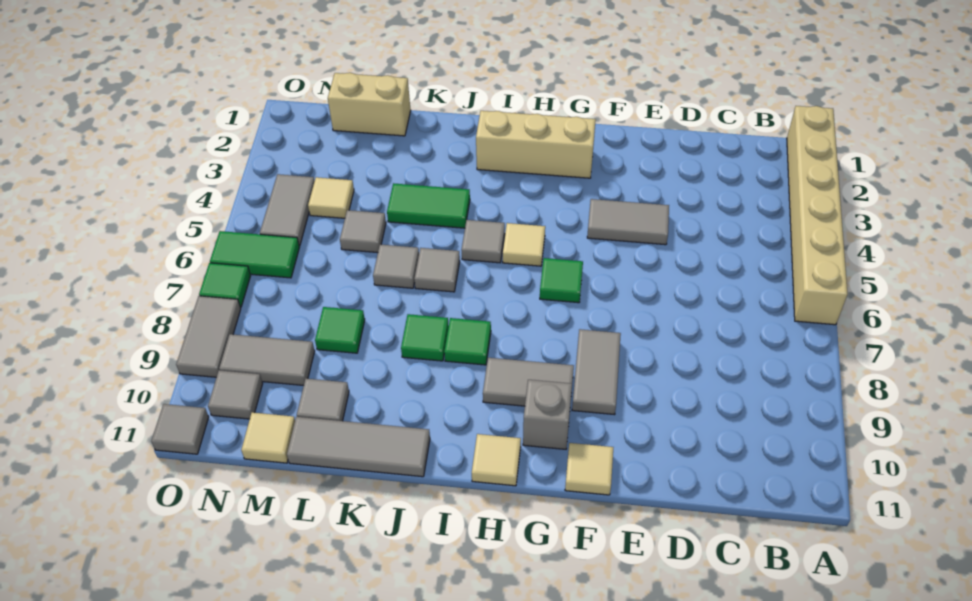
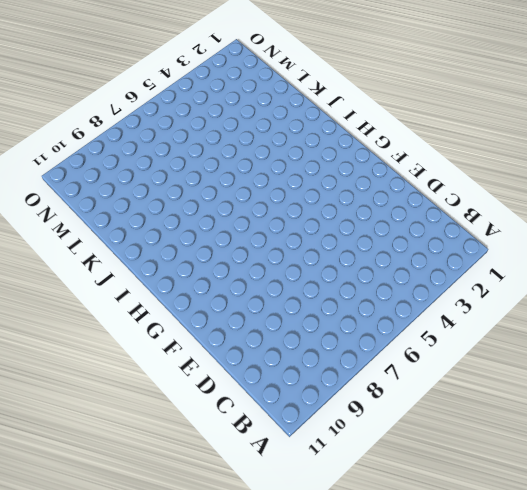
none -> tan brick A1:A6 level 1
none -> grey tile E4:F4 level 1
none -> grey tile F8:F9 level 1
none -> tan tile F11 level 1

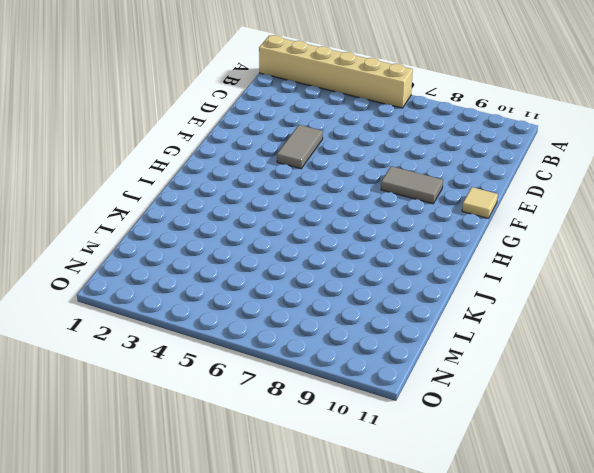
none -> tan brick G2:I2 level 1
none -> green tile G6 level 1
none -> grey tile G9:H9 level 1
none -> grey brick G10 level 1

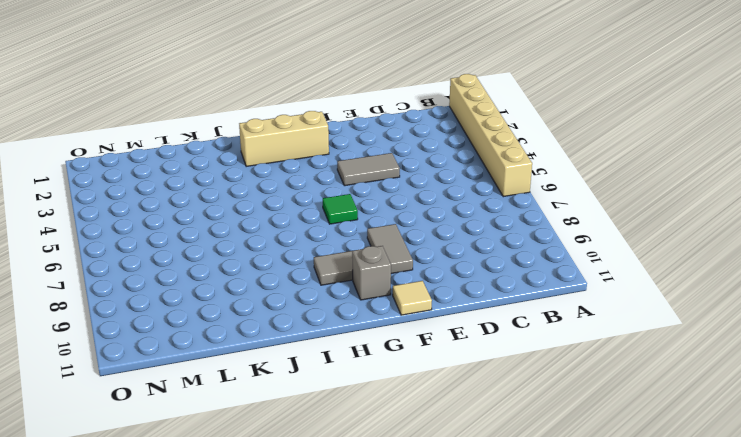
none -> tan tile H5 level 1
none -> tan tile H11 level 1
none -> grey tile I5 level 1
none -> green tile I8 level 1

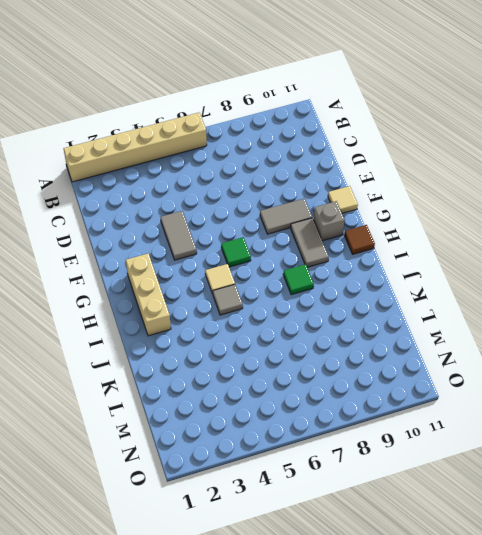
brown tile H11 level 1 -> tan tile H11 level 1
none -> green tile J4:K4 level 1
none -> grey tile J6 level 1
none -> green tile J8 level 1
none -> grey tile J11:L11 level 1

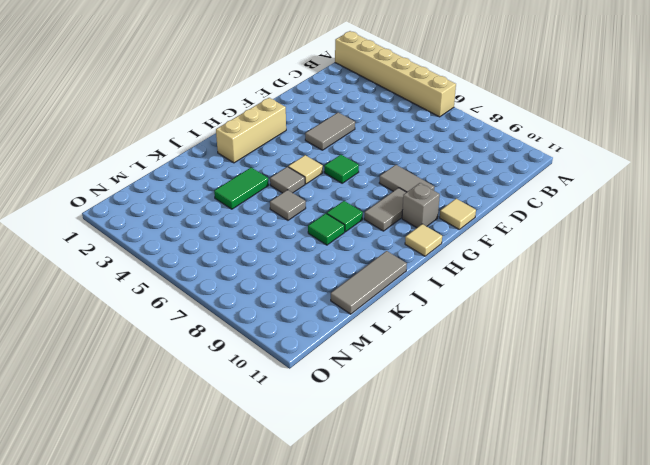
none -> grey tile K6 level 1
none -> tan brick L1:M1 level 1
none -> grey tile L5 level 1
none -> green tile L8 level 1

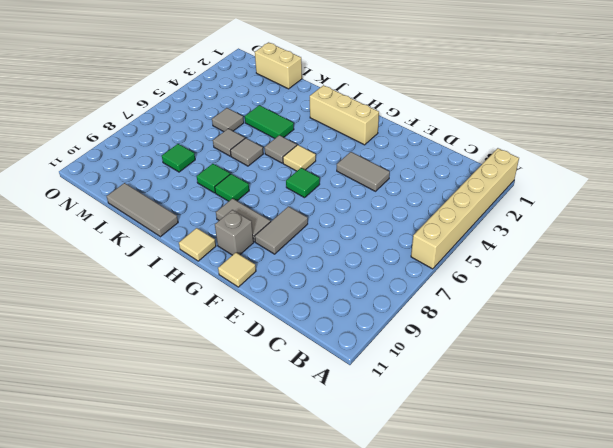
none -> grey tile L10 level 1
none -> tan tile M4 level 1
none -> grey tile M9:N9 level 1
none -> tan tile M11 level 1

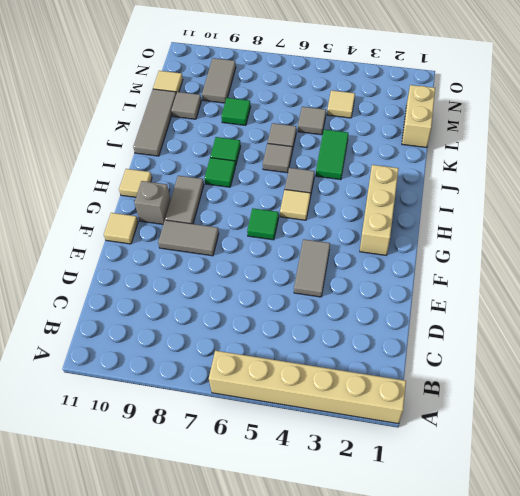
none -> grey tile N4:N5 level 1
none -> green tile N6:O6 level 1
none -> grey tile N10 level 1
none -> green tile O7 level 1

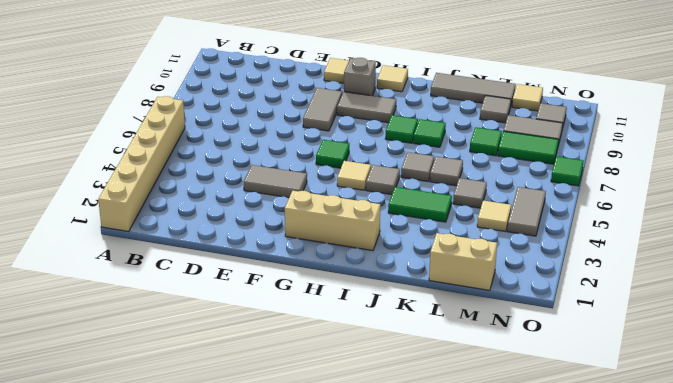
green tile M8:N8 level 1 -> green tile N6:O6 level 1
none -> grey tile O8:O9 level 1
none -> grey tile O11 level 1

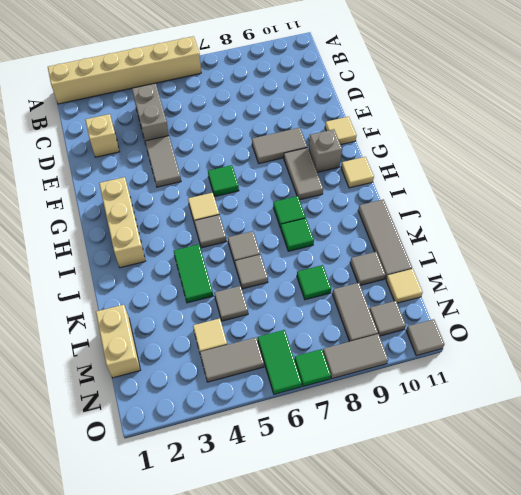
grey brick C4:D4 level 1 -> none
tan brick D2 level 1 -> none

